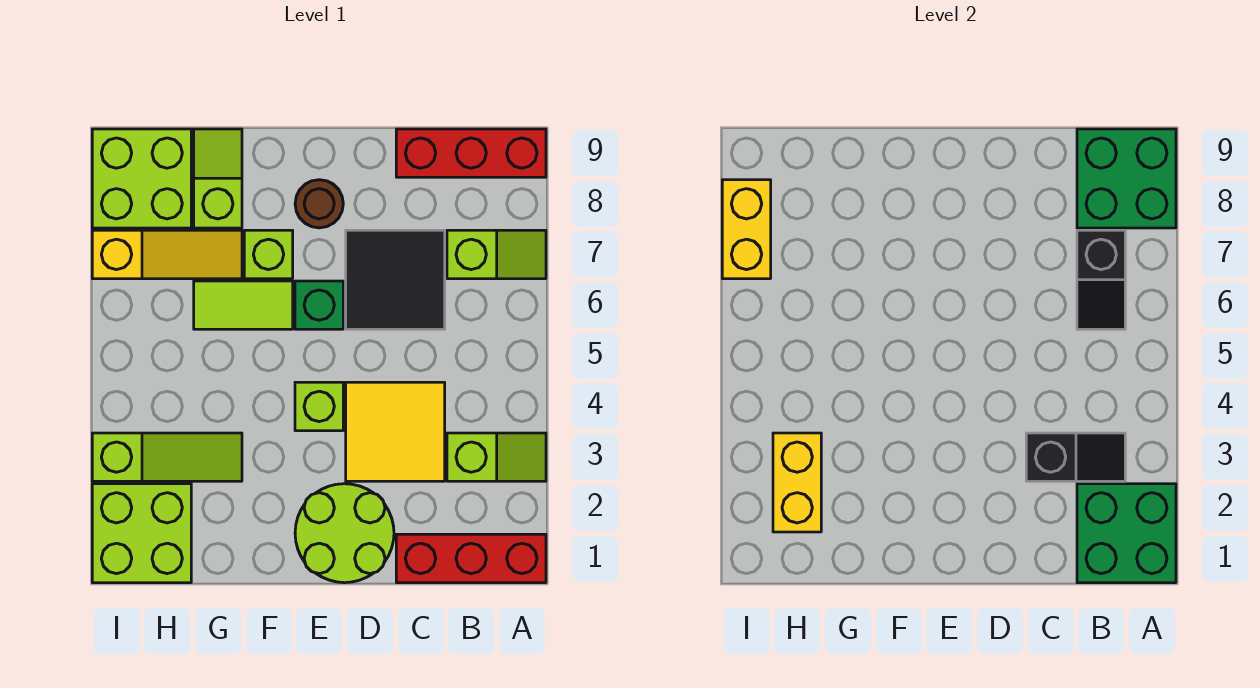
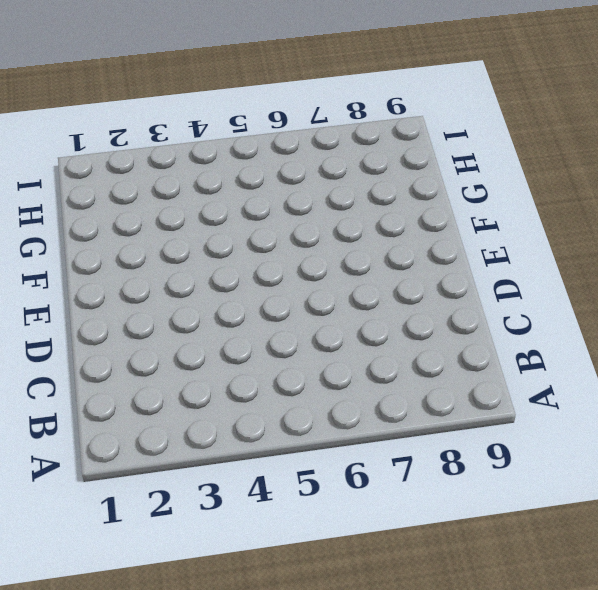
none -> red brick A1:C1 level 1
none -> lime slope A3:B3 level 1 top B
none -> lime slope A7:B7 level 1 top B

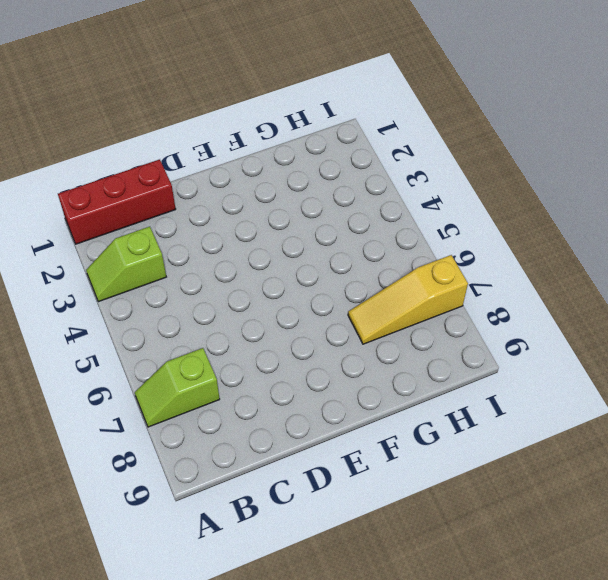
none -> red brick A9:C9 level 1
none -> yellow tile C3:D4 level 1
none -> black tile C6:D7 level 1

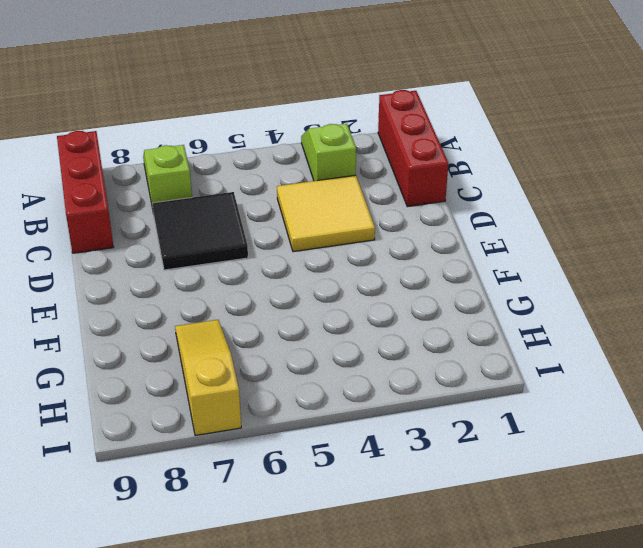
none -> lime round brick D1:E2 level 1
none -> lime brick E4 level 1
none -> green brick E6 level 1

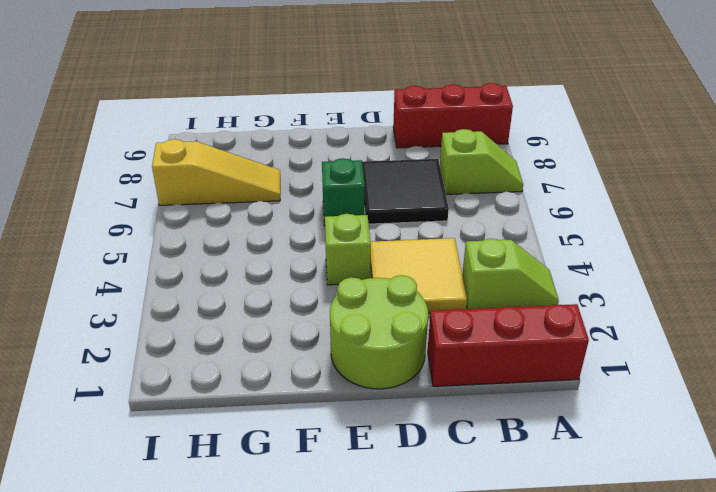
none -> brown round brick E8 level 1
none -> lime tile F6:G6 level 1
none -> lime brick F7 level 1

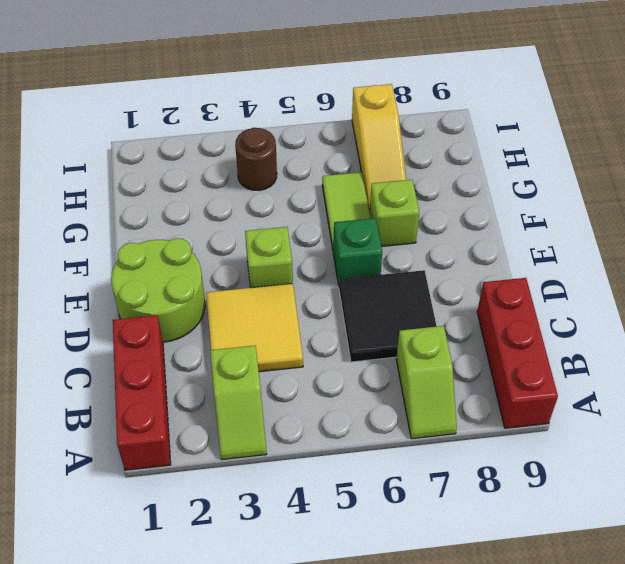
brown round brick H4 level 1 -> brown round brick E8 level 1
none -> lime slope G3:I3 level 1 top I
none -> lime slope G8:G9 level 1 top 8
none -> lime brick H1:I2 level 1

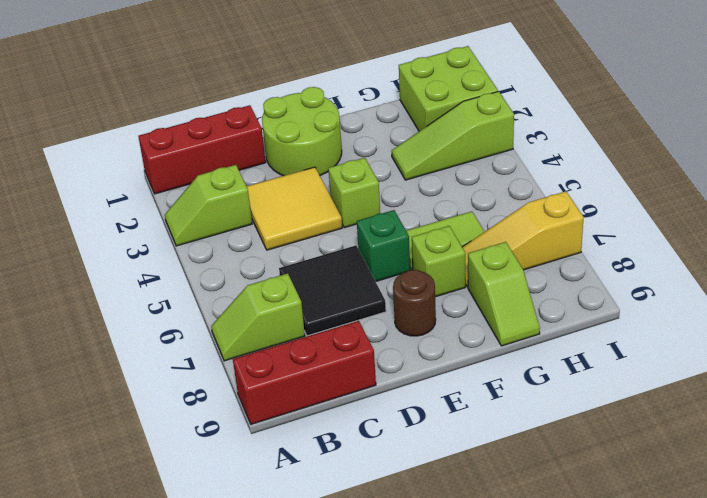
none -> lime brick H8:I9 level 1
none -> green brick A1:B2 level 2
none -> green brick A8:B9 level 2

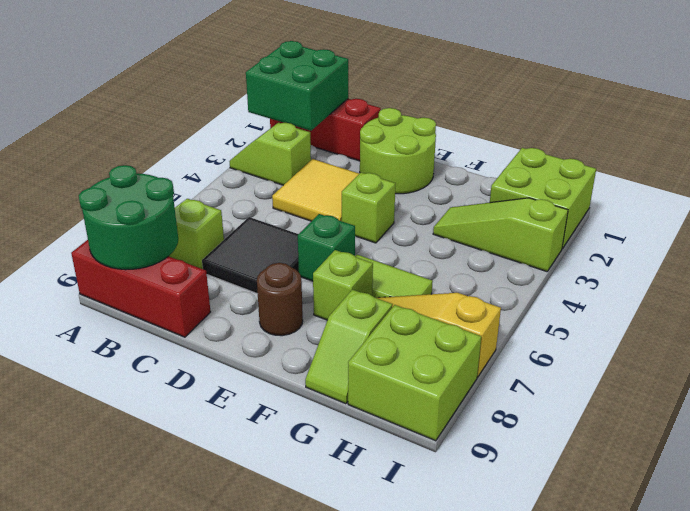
green round brick A8:B9 level 2 -> green brick A8:B9 level 2
none -> black slope B3:C3 level 2 top C
none -> black slope B6:B7 level 2 top 7
none -> yellow brick H2:H3 level 2

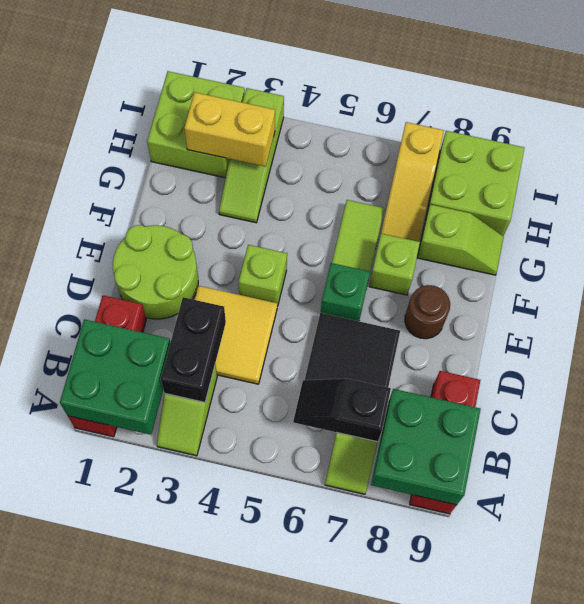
black brick B3:C3 level 2 -> black slope B3:C3 level 2 top C
none -> yellow brick I7:I8 level 2

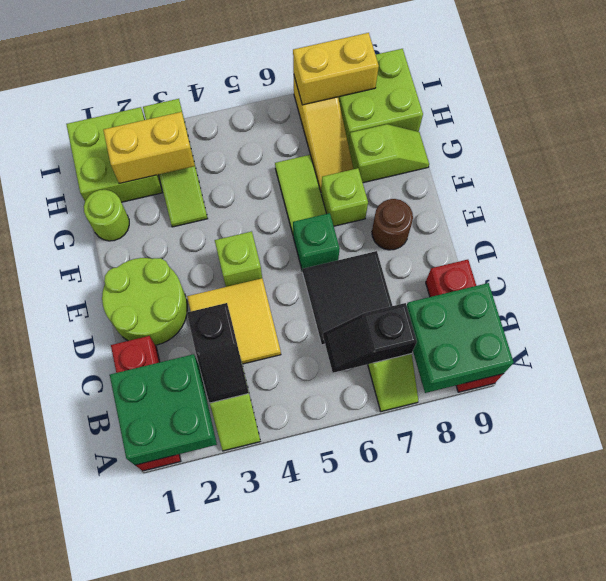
lime round brick G1 level 1 -> none

